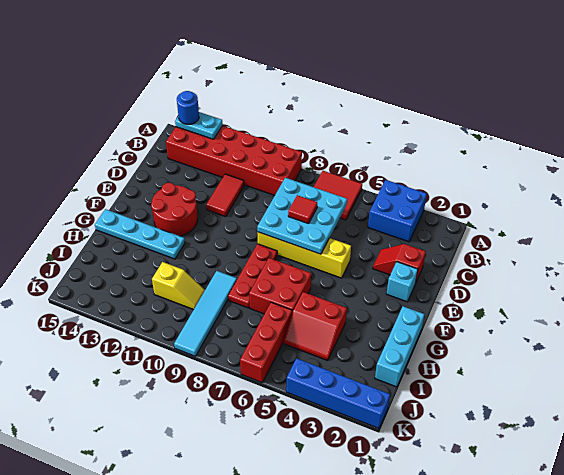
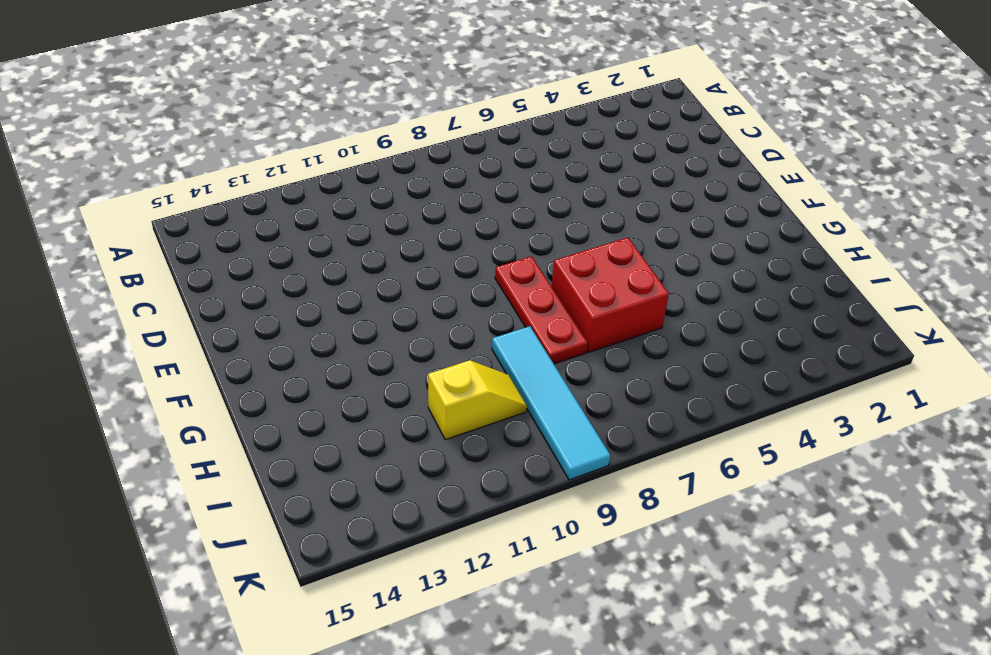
none -> blue brick A3:B4 level 1
none -> red tile A6:B7 level 1
none -> red brick A9:B14 level 1

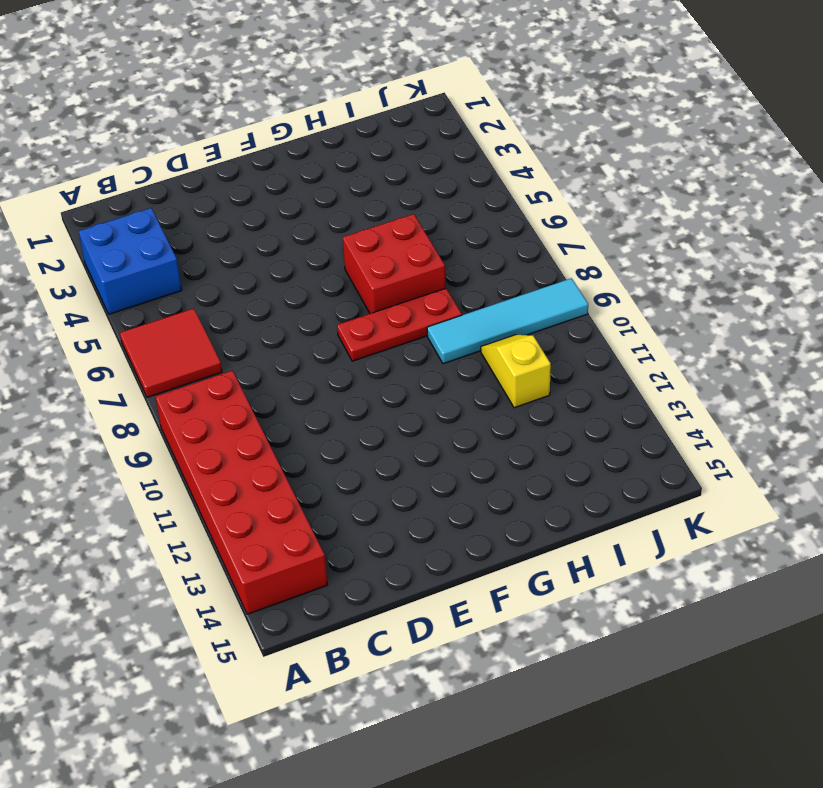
none -> red tile C11:D11 level 1
none -> red slope D2:D3 level 1 top 2
none -> cyan brick E2 level 1

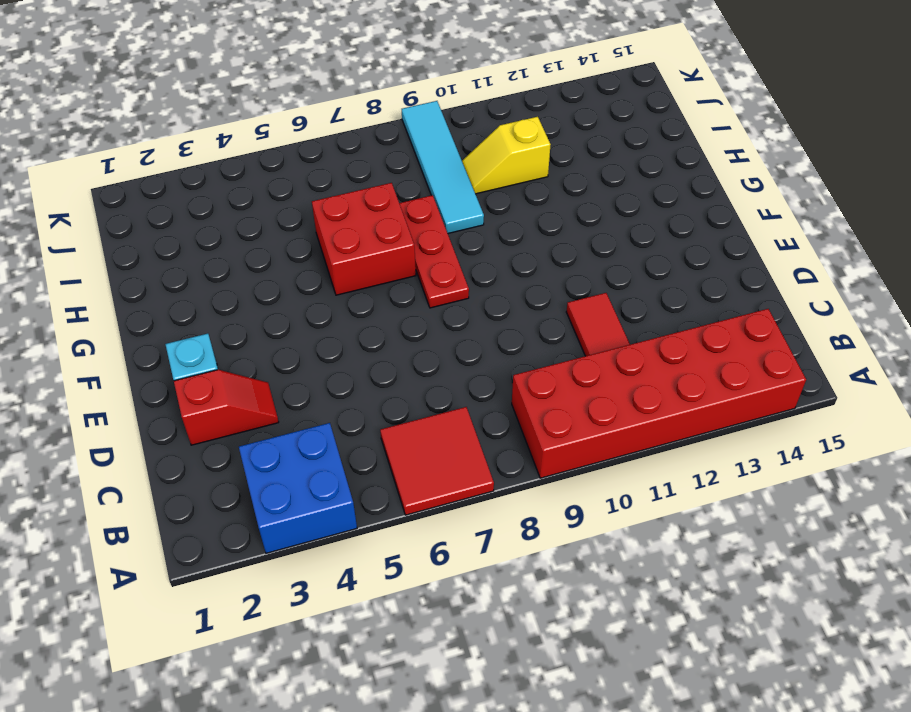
none -> yellow brick E5:E8 level 1
none -> red round brick E12:F13 level 1
none -> cyan brick G1:I1 level 1

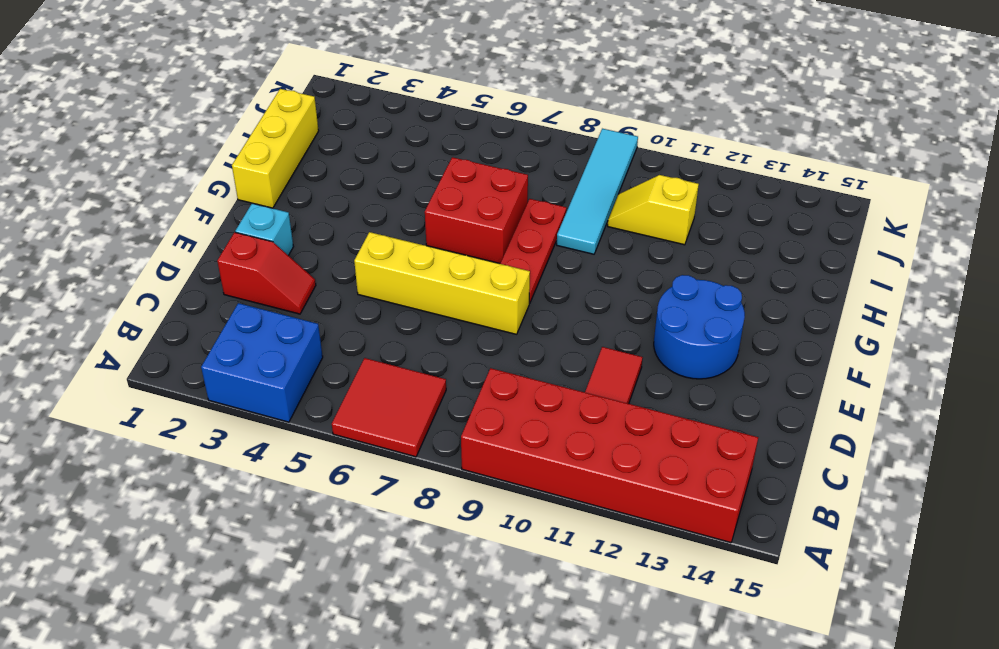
blue round brick E12:F13 level 1 -> red round brick E12:F13 level 1
yellow brick G1:I1 level 1 -> cyan brick G1:I1 level 1
none -> cyan plate G12:G15 level 1
none -> red slope H4:I5 level 1 top H
none -> red brick I6:K6 level 1

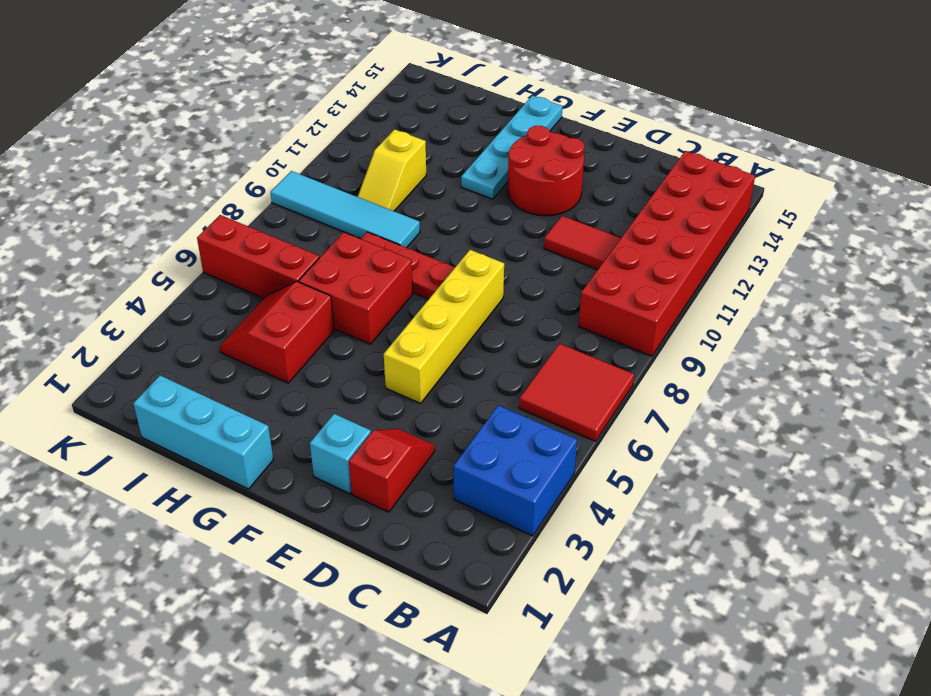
none -> blue brick K1:K4 level 1
none -> cyan plate A13:A14 level 2
none -> cyan plate C6:E8 level 2

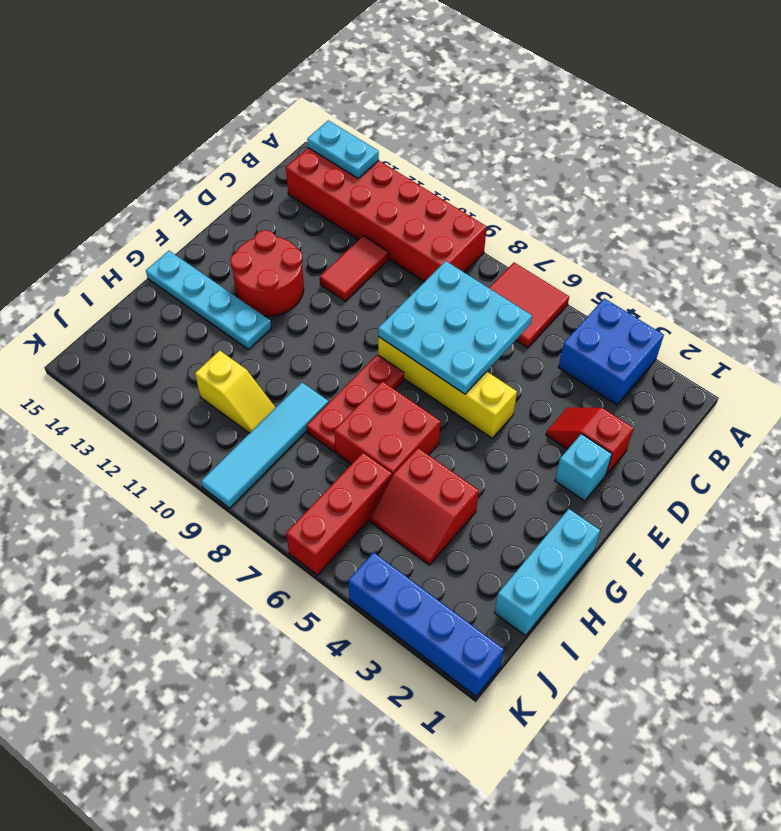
none -> blue round brick A14 level 3
none -> red tile D7 level 3

